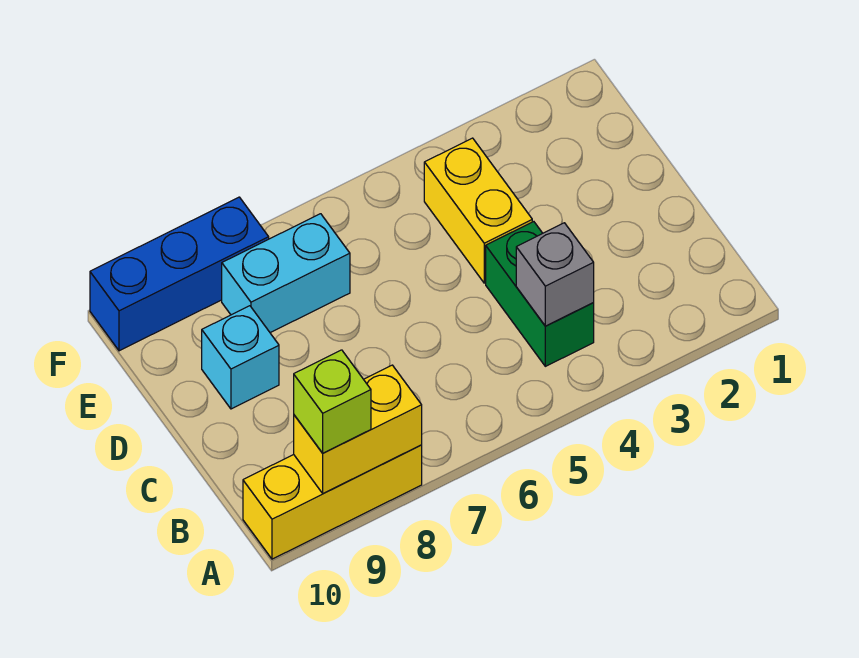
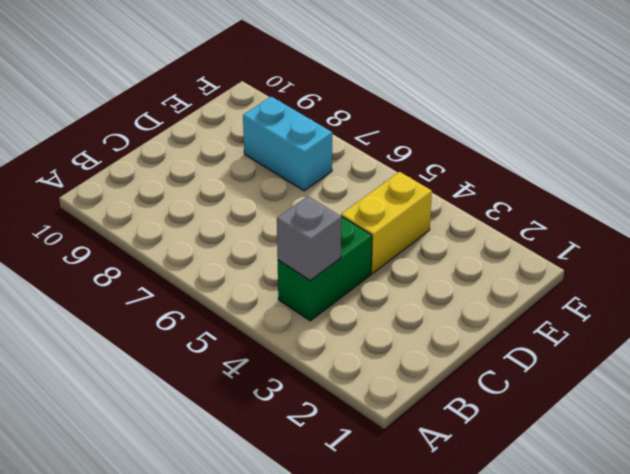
none -> yellow brick A8:A10 level 1
none -> cyan brick D9 level 1

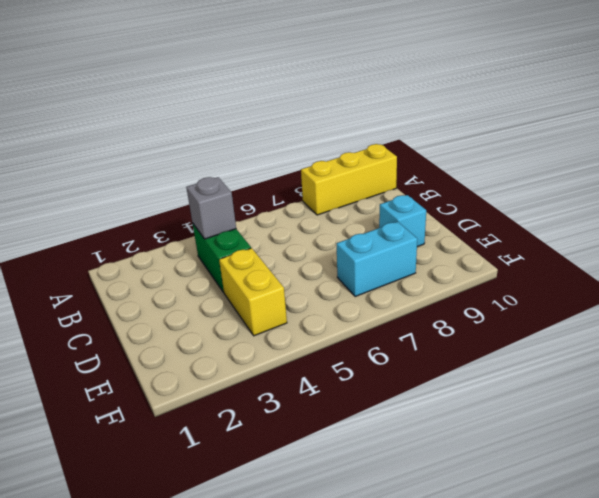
none -> blue brick F8:F10 level 1
none -> yellow brick A8:A9 level 2

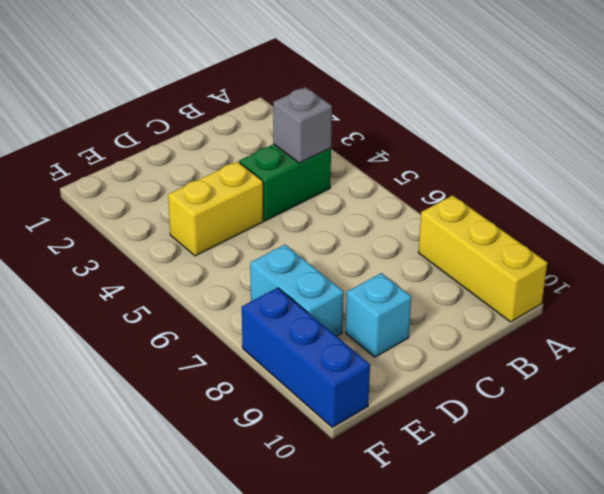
none -> yellow brick A8:A9 level 2
none -> lime brick A9 level 3

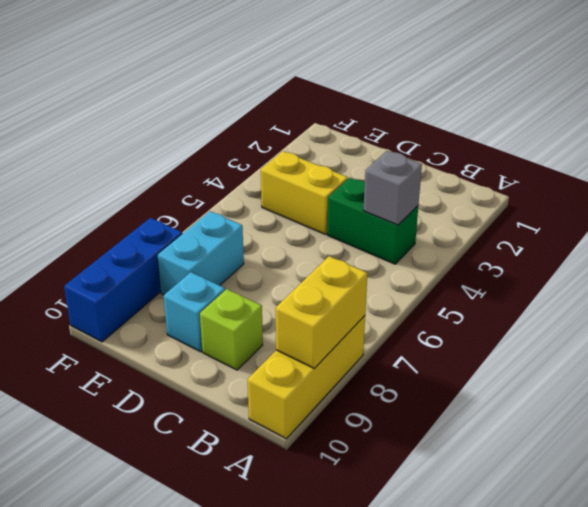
lime brick C9 level 1 -> lime brick A9 level 3

